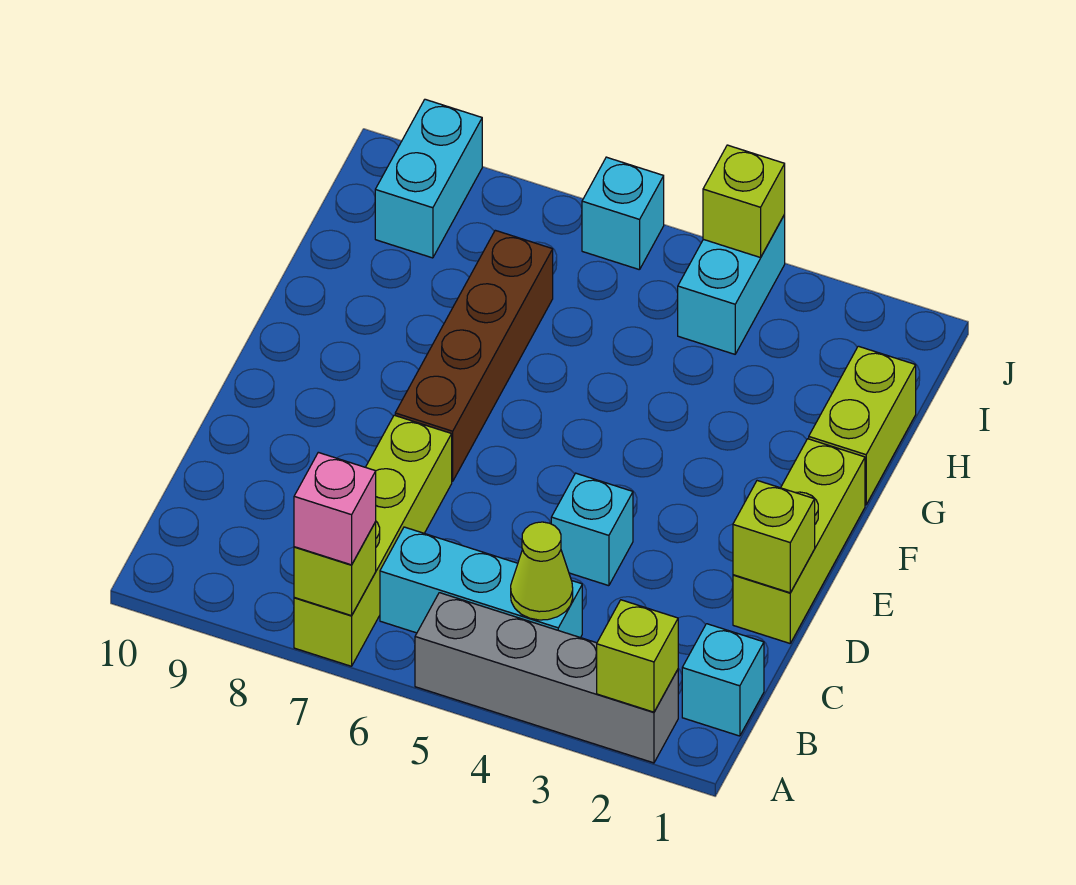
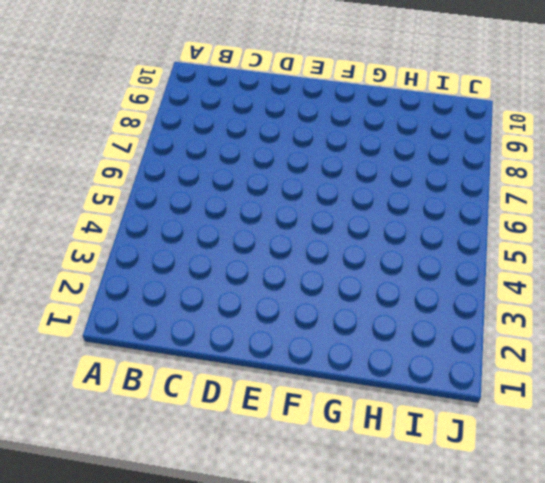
none -> grey brick A2:A5 level 1
none -> lime brick A7:D7 level 1
none -> cyan brick B1 level 1

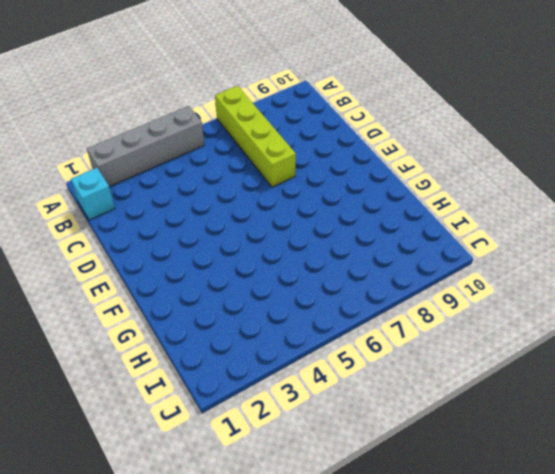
none -> cyan brick B4:B6 level 1
none -> lime brick D1:F1 level 1
none -> cyan brick D4 level 1

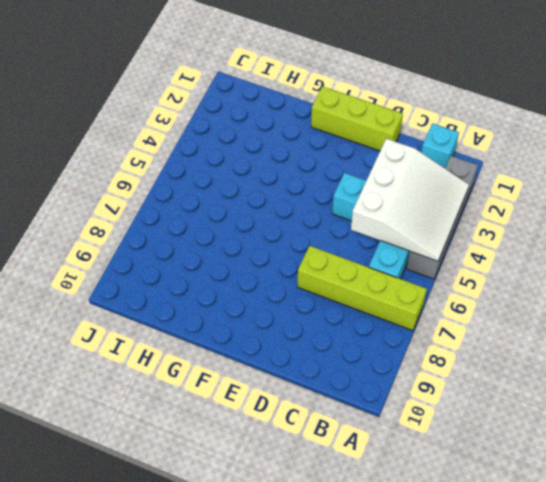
white slope A3:C5 level 2 top C -> lime cone B4 level 2
none -> brown brick E7:H7 level 1
none -> lime brick G1:H1 level 1
none -> cyan brick I4:J4 level 1

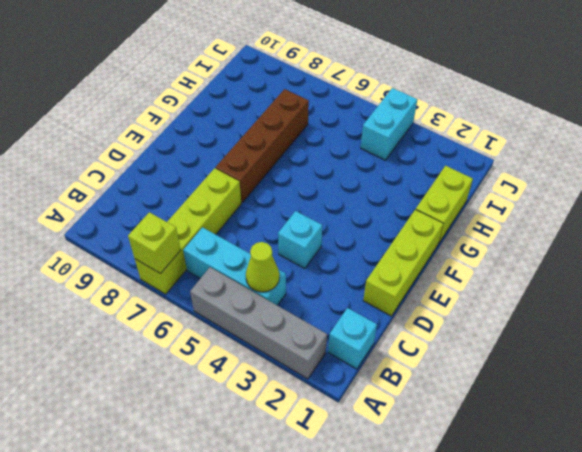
none -> cyan brick I9:J9 level 1
none -> cyan brick J6 level 1
none -> lime brick A2 level 2

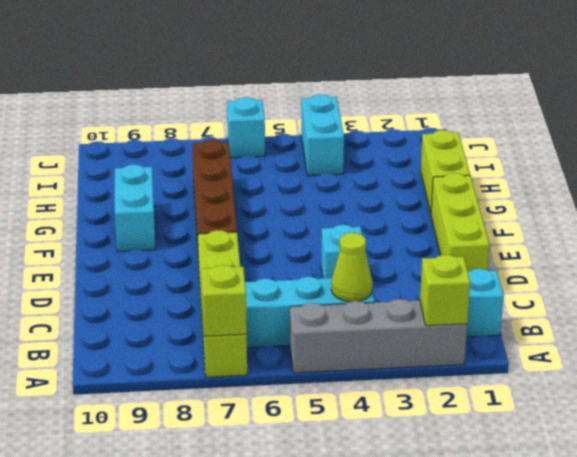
cyan brick F9:G9 level 1 -> cyan brick I9:J9 level 1
none -> lime brick D1 level 2
none -> lime brick J4 level 2
none -> pink brick A7 level 3

